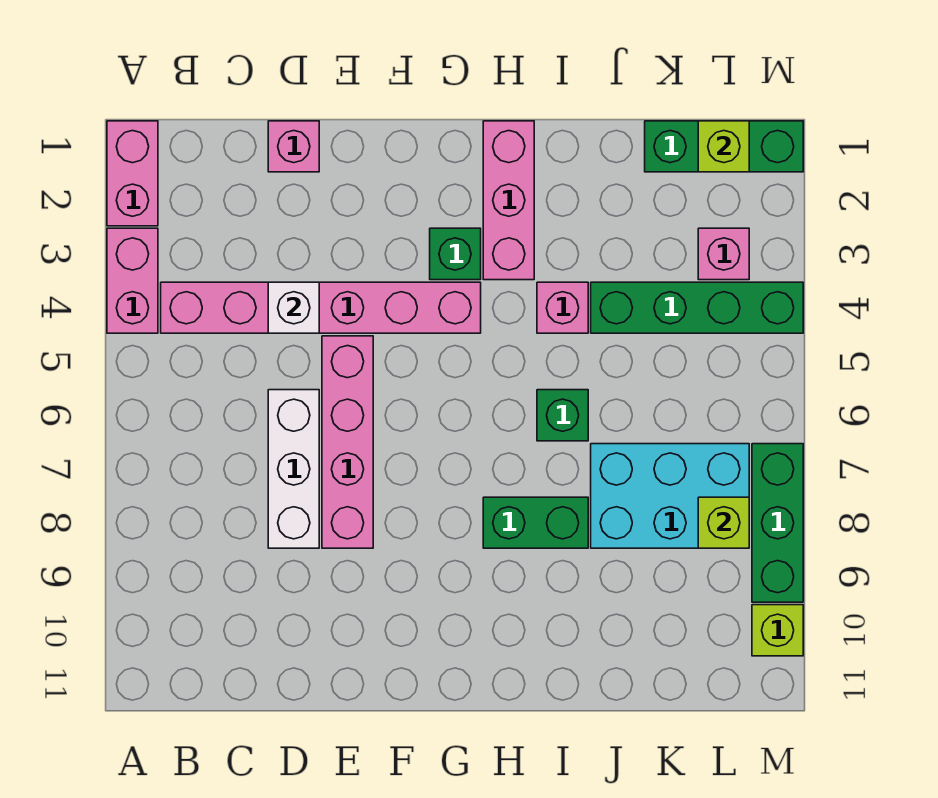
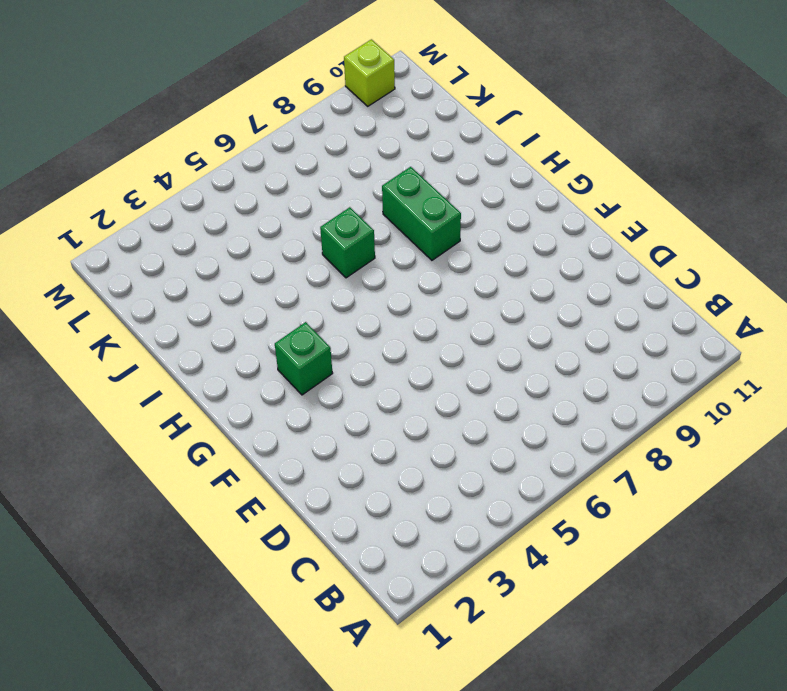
none -> pink brick A1:A2 level 1
none -> pink brick A3:A4 level 1
none -> pink brick B4:G4 level 1

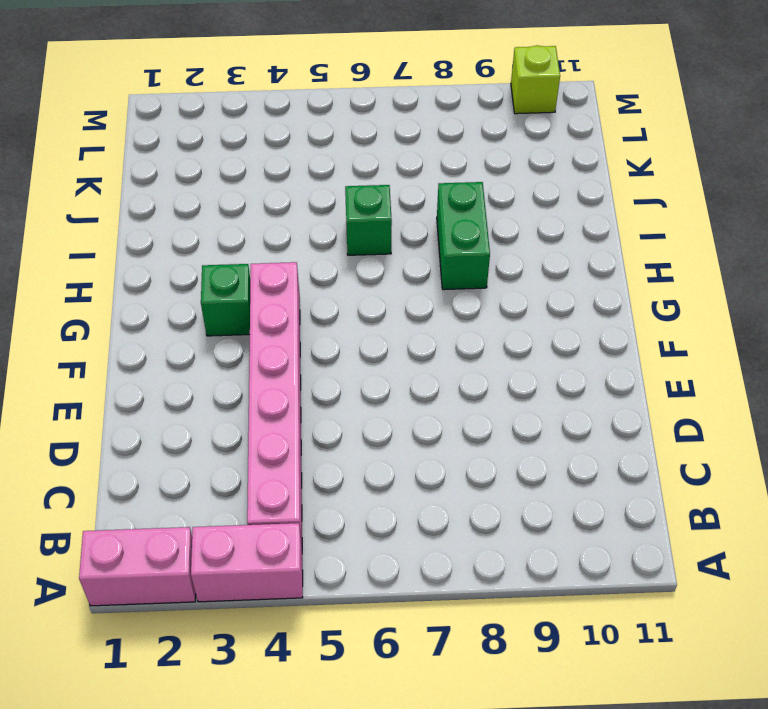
none -> pink brick D1 level 1
none -> white brick D6:D8 level 1
none -> pink brick E5:E8 level 1

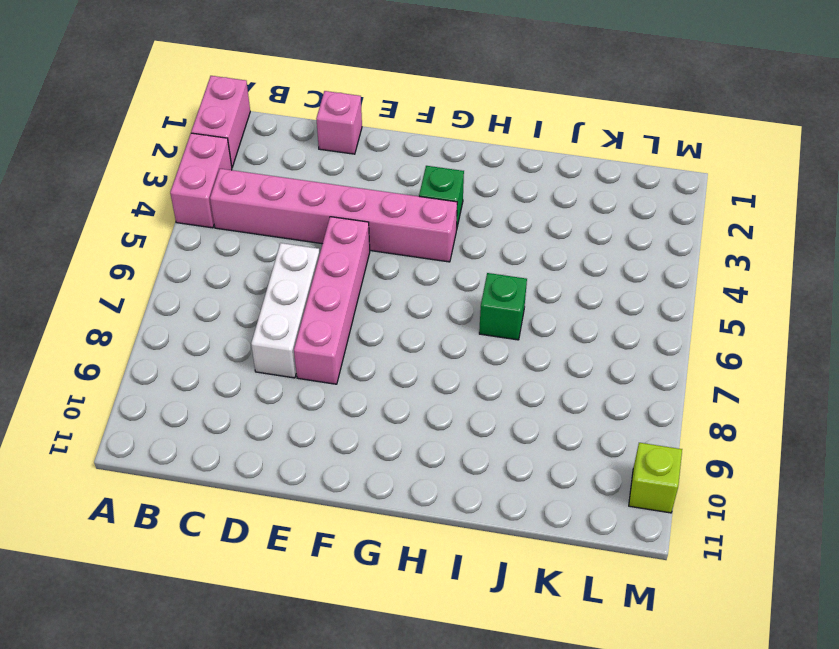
none -> pink brick H1:H3 level 1
none -> green brick H8:I8 level 1
none -> pink brick I4 level 1

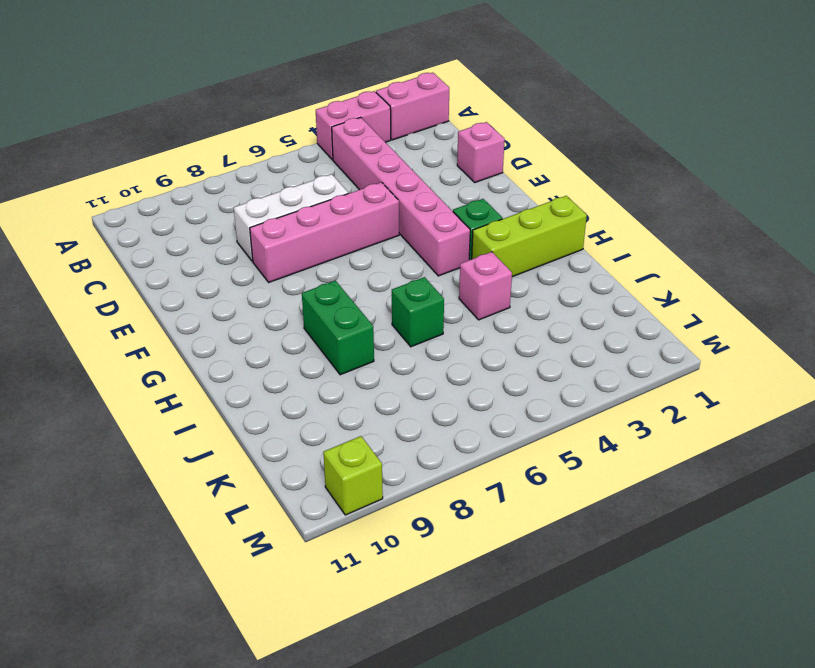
lime brick H1:H3 level 1 -> pink brick H1:H3 level 1
none -> green brick J4:M4 level 1
none -> cyan brick J7:L8 level 1
none -> green brick K1:M1 level 1

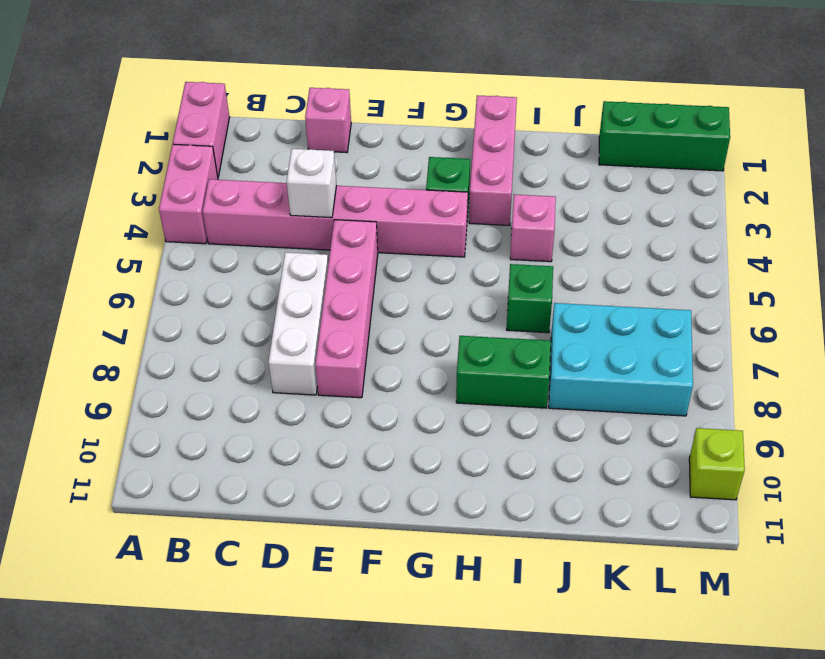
none -> green brick J4:M4 level 1
none -> pink brick L3 level 1
none -> green brick M7:M9 level 1

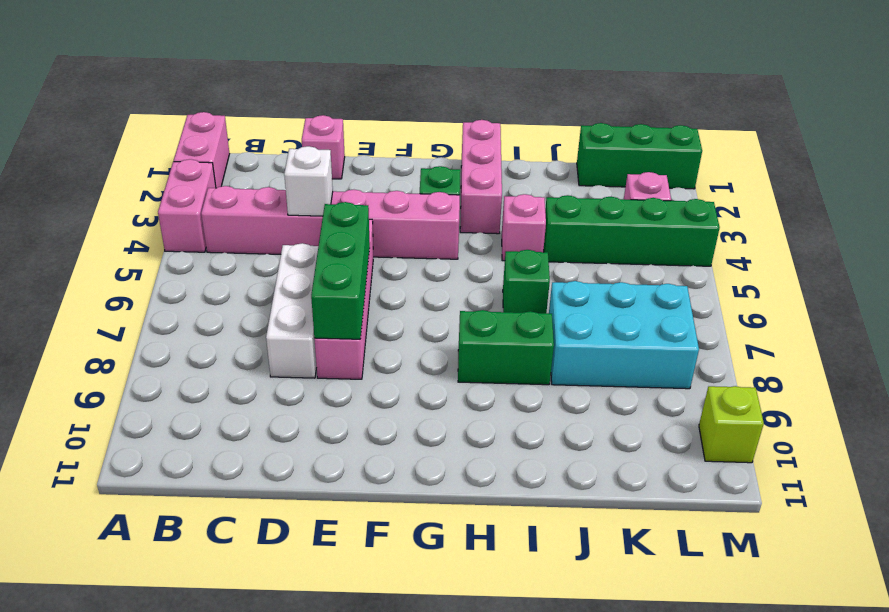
green brick E6:E8 level 2 -> green brick M7:M9 level 1
none -> lime brick L1 level 2
none -> lime brick L8 level 2

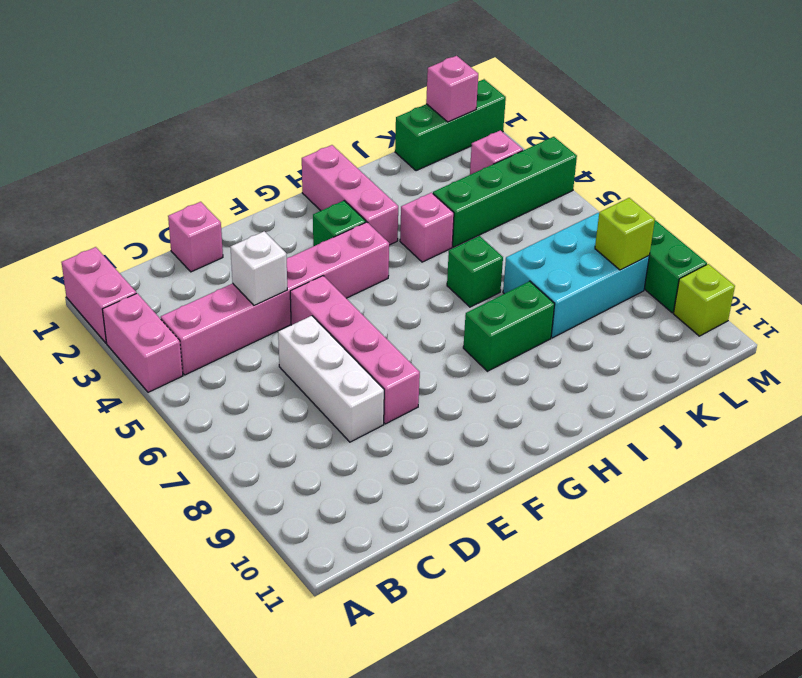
pink brick L1 level 2 -> lime brick L1 level 2

